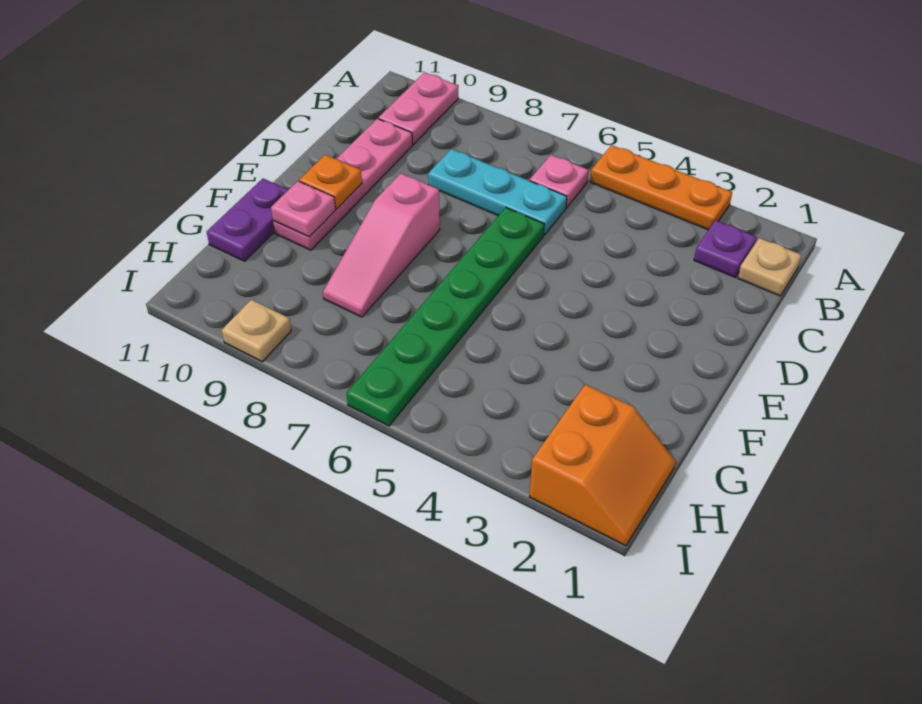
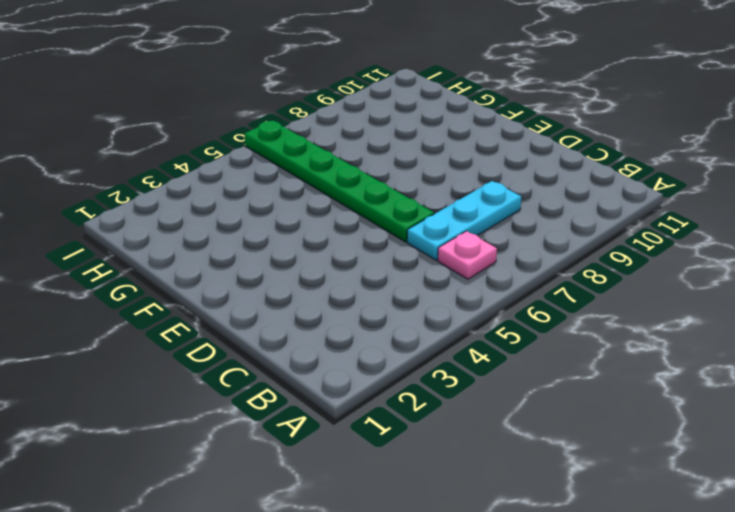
none -> orange plate A3:A5 level 1
none -> pink plate A10:B10 level 1
none -> tan plate B1 level 1

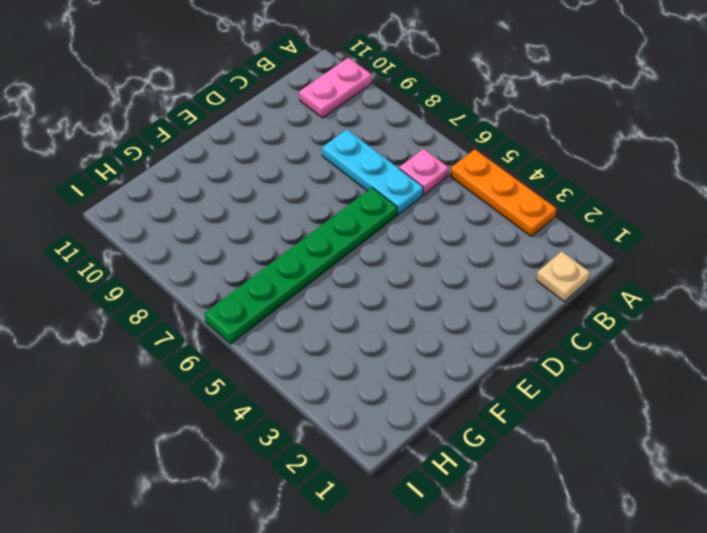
none -> purple plate B2 level 1
none -> pink plate C10:F10 level 1
none -> pink slope E8:G8 level 1 top E

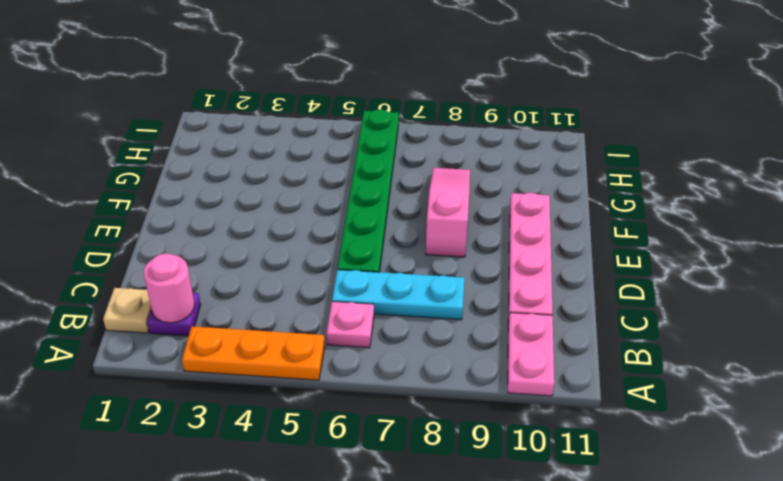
pink round brick B2 level 2 -> none
none -> purple plate F11:G11 level 1
none -> orange slope H1:I2 level 1 top 2
none -> tan plate I9 level 1

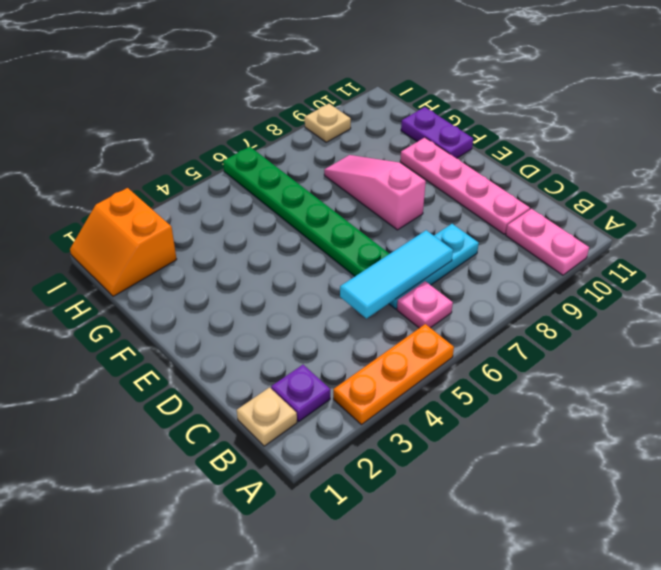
cyan tile C5:C7 level 2 -> none
none -> orange plate E10 level 2
none -> pink plate F10 level 2

